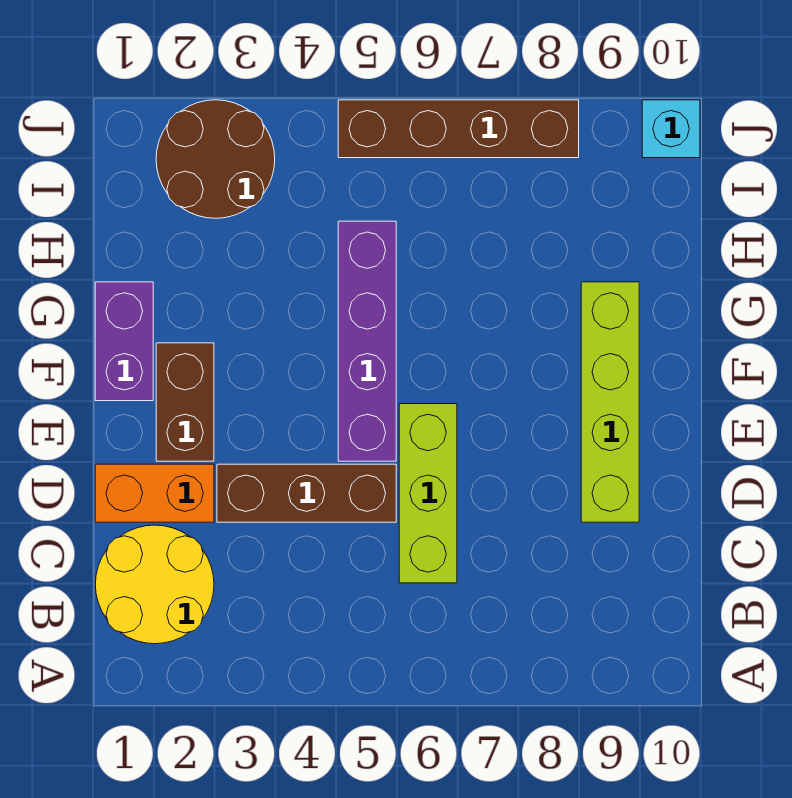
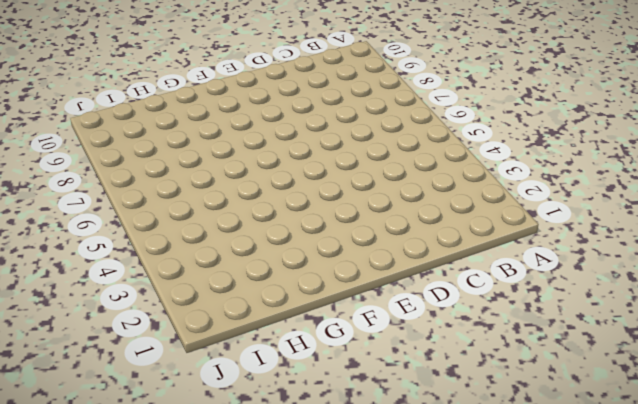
none -> yellow round brick B1:C2 level 1
none -> lime brick C6:E6 level 1

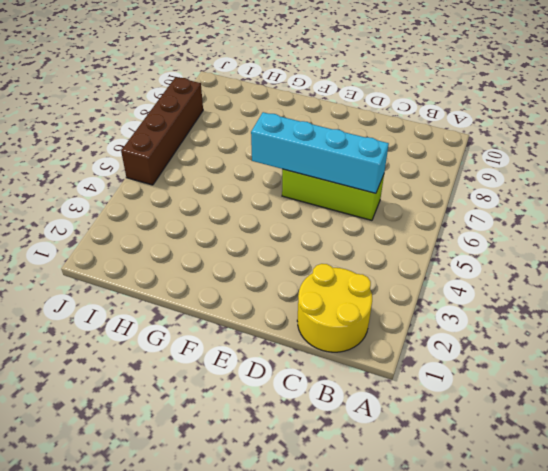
cyan brick C6:F6 level 2 -> none
none -> orange brick D1:D2 level 1
none -> brown brick D3:D5 level 1

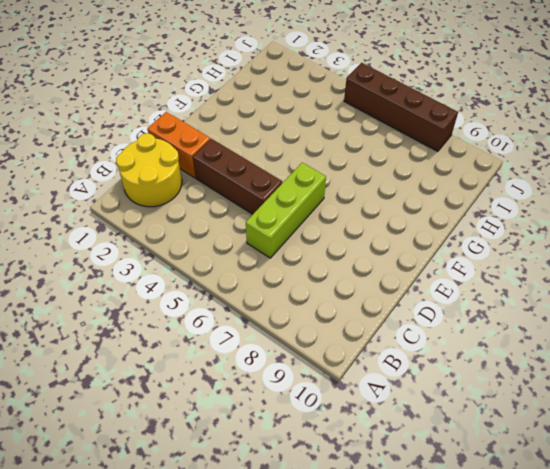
none -> lime brick D9:G9 level 1
none -> brown brick E2:F2 level 1

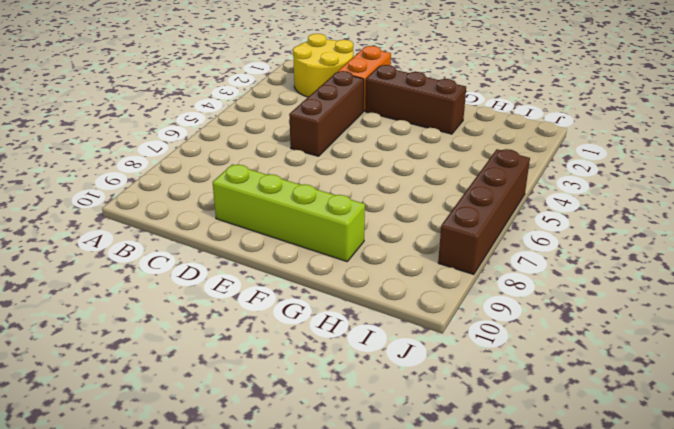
brown brick E2:G2 level 1 -> brown brick E2:F2 level 1
none -> lime brick C6:E6 level 1
none -> purple brick E5:H5 level 1

